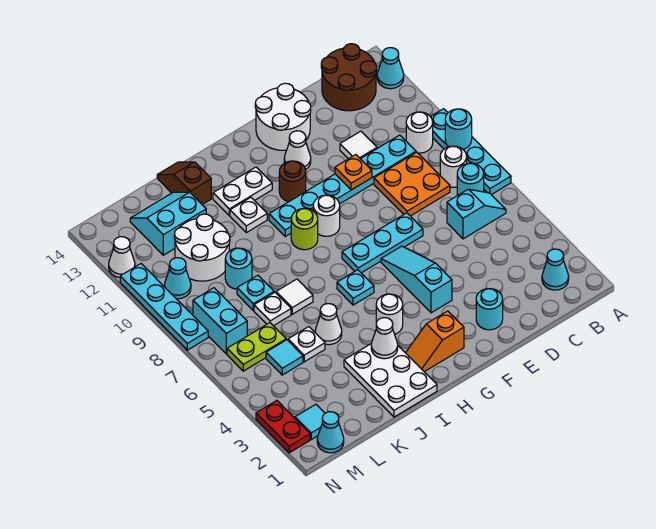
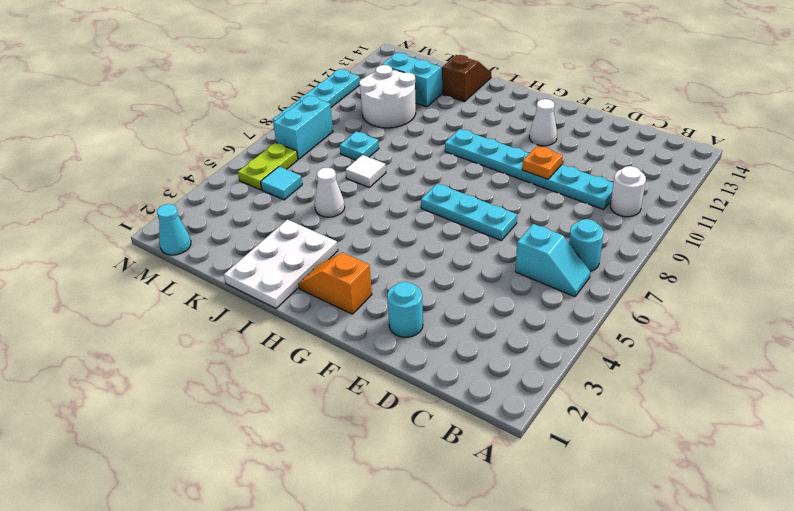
lime plate M5:M6 level 1 -> lime plate L6:M6 level 1
none -> cyan plate A7:A10 level 1
none -> cyan cone A13 level 1
none -> cyan cone B2 level 1
none -> white round brick B8 level 1

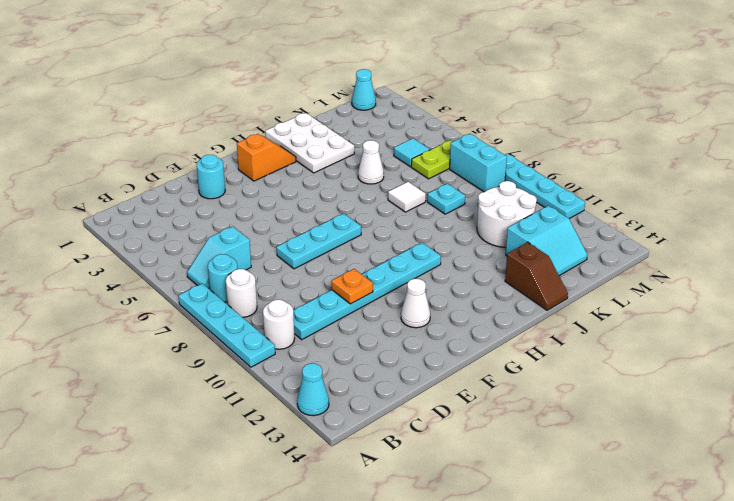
none -> cyan cone B2 level 1
none -> brown round brick B13:C14 level 1
none -> orange plate C8:D9 level 1
none -> white tile D11 level 1

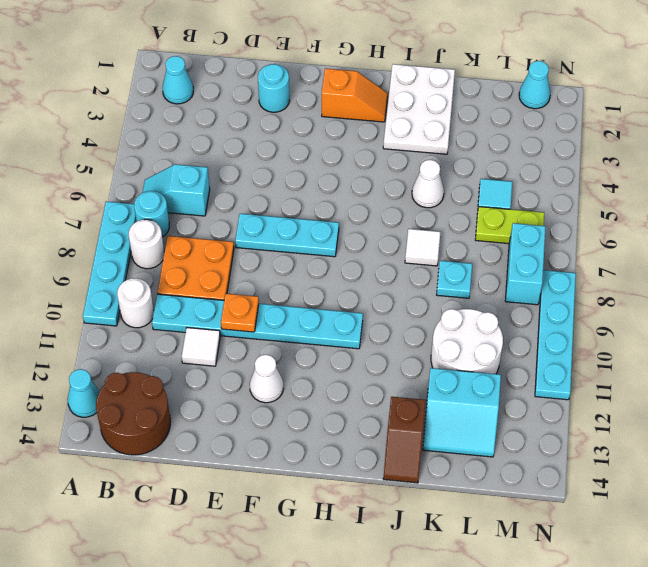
none -> white round brick E13:F14 level 1
none -> cyan slope F4:F6 level 1 top 4
none -> white round brick G9 level 1
none -> brown round brick G11 level 1

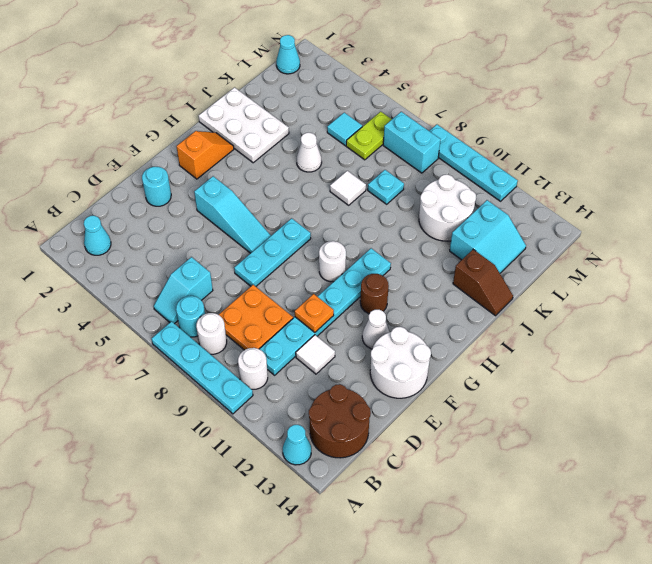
none -> white round brick H4 level 1
none -> cyan plate H6 level 1
none -> lime round brick H9 level 1
none -> white plate H12:I12 level 1

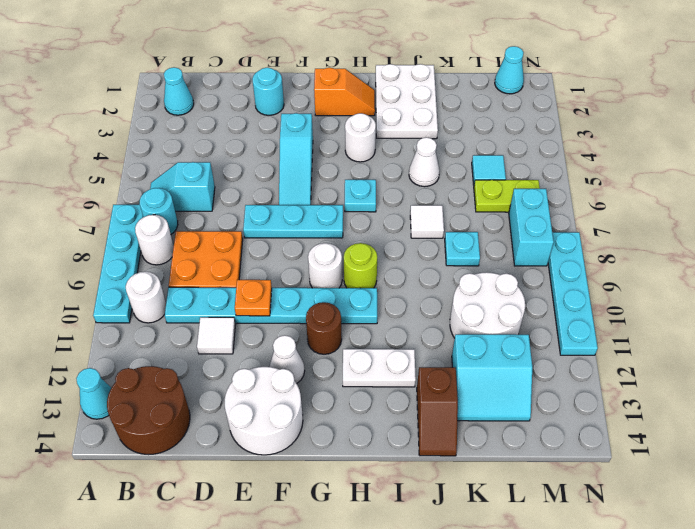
none -> white plate I11 level 1
none -> white plate K5 level 1
none -> white plate K7 level 1
none -> cyan round brick K9 level 1

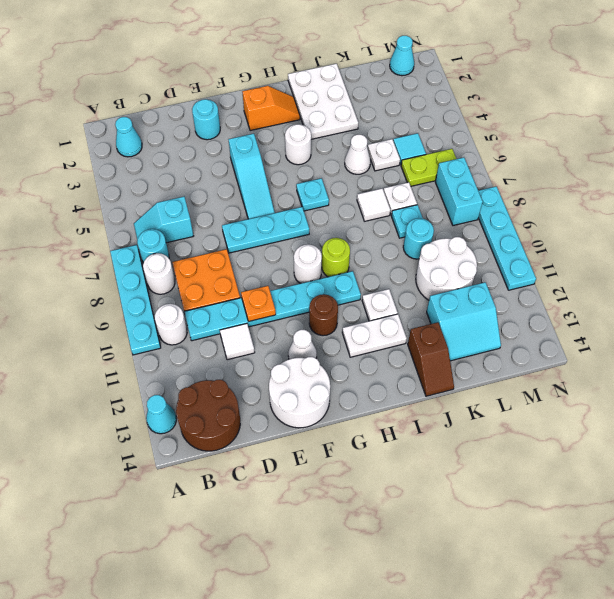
none -> cyan tile M2 level 1
none -> cyan cone M10 level 1
none -> red plate N2:N3 level 1
none -> white cone N12 level 1

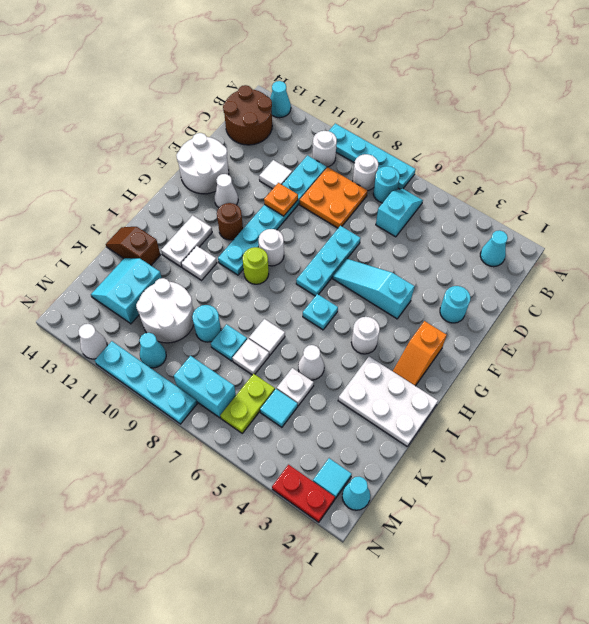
none -> cyan round brick A9 level 2
none -> white cone I3 level 2

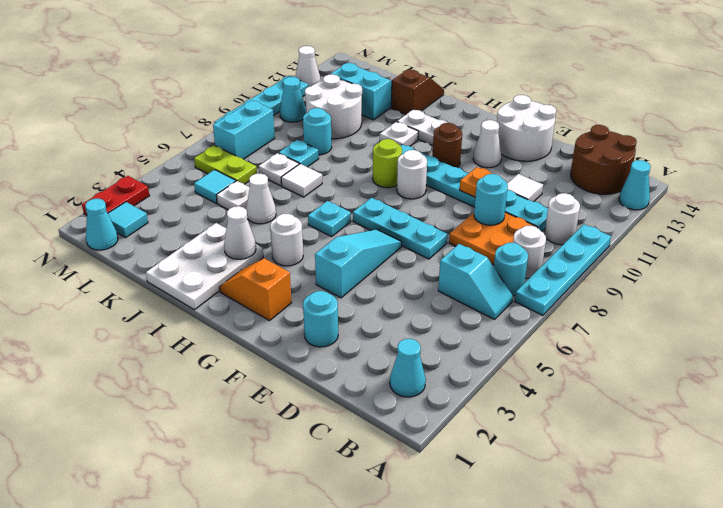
cyan round brick D9 level 2 -> cyan round brick A9 level 2

